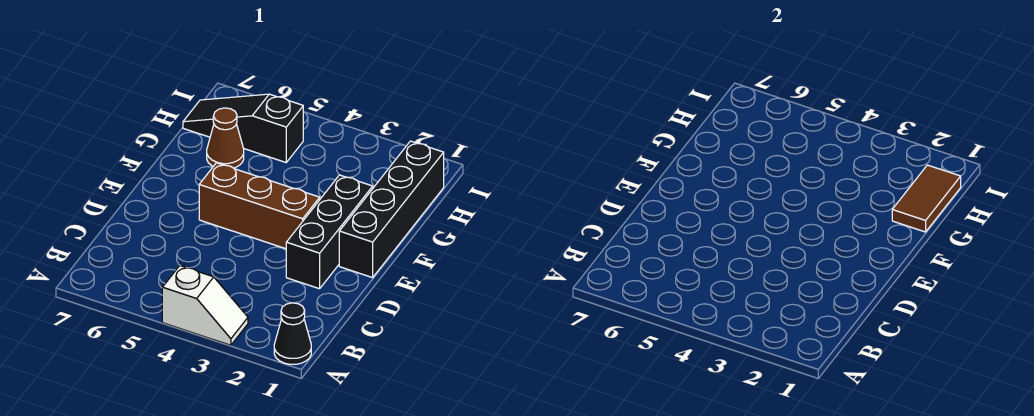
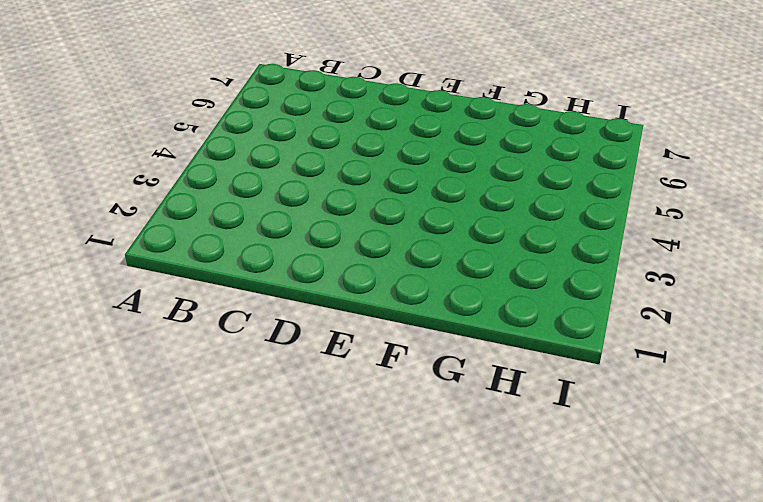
none -> black cone A1 level 1
none -> white slope A3:A4 level 1 top 4

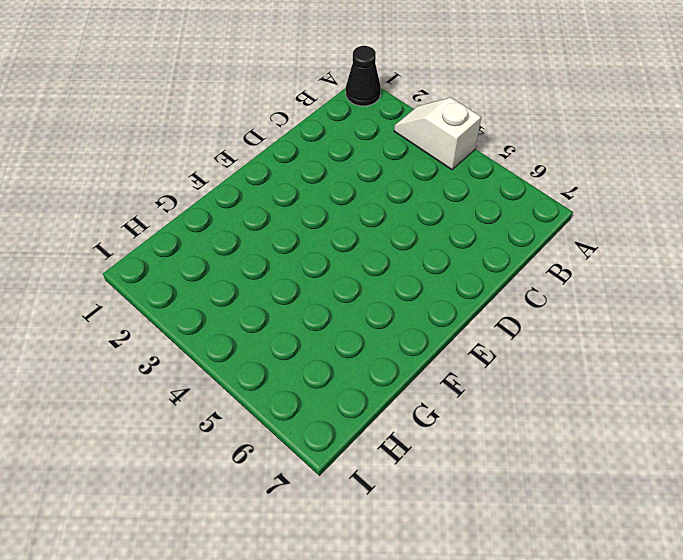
none -> black brick D2:F2 level 1
none -> black brick E1:H1 level 1

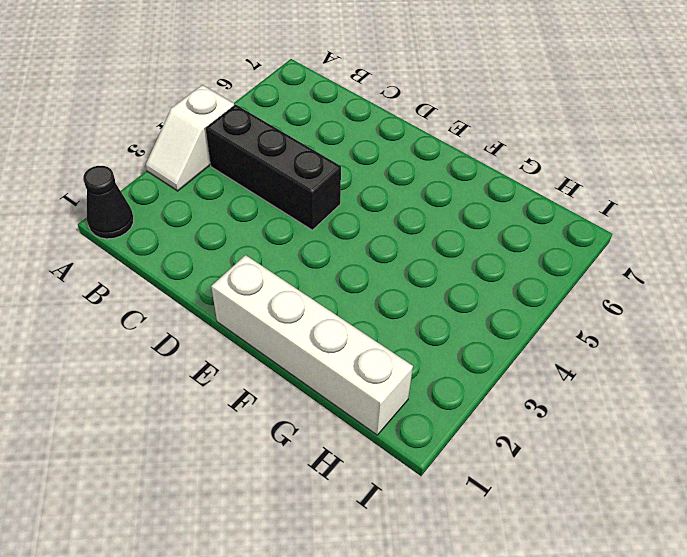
black brick B4:D4 level 1 -> black brick D2:F2 level 1
white brick E1:H1 level 1 -> black brick E1:H1 level 1
none -> brown brick E3:E5 level 1
none -> brown cone G6 level 1

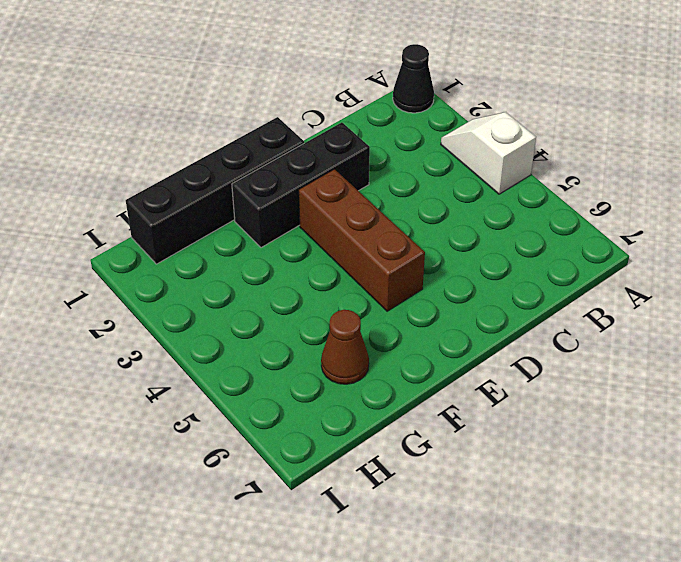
none -> black slope H5:H7 level 1 top 5
none -> brown tile G1:H1 level 2

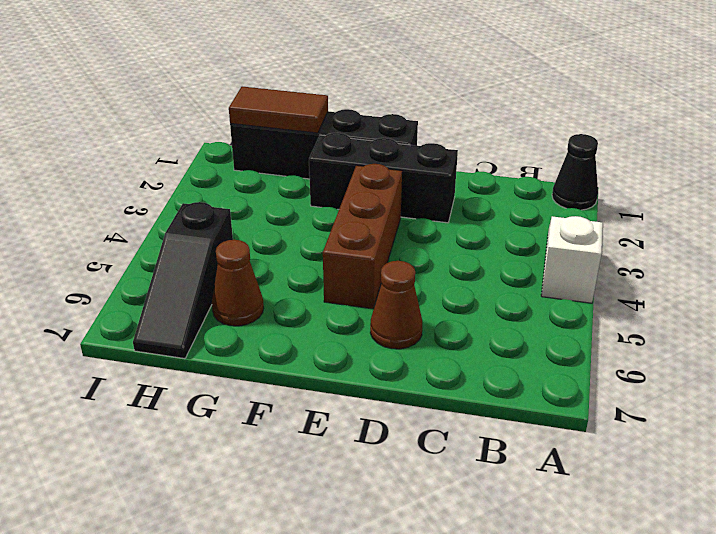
brown cone D6 level 1 -> none

